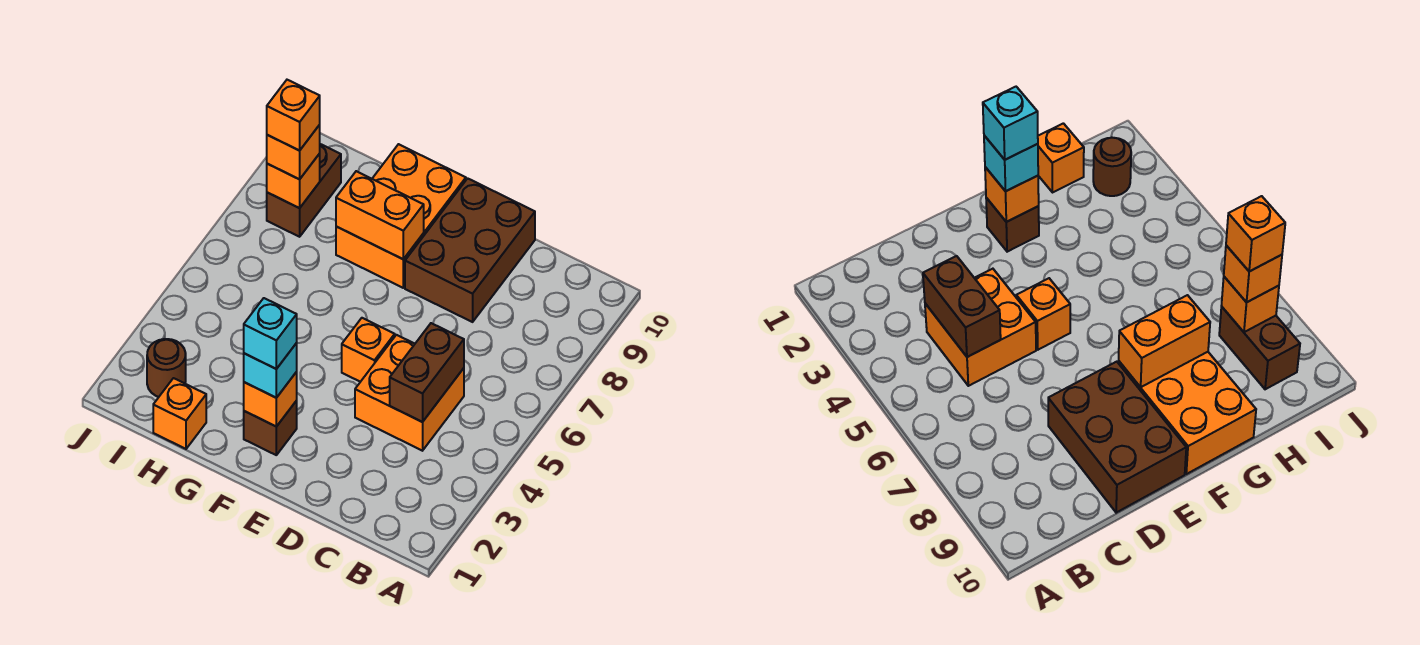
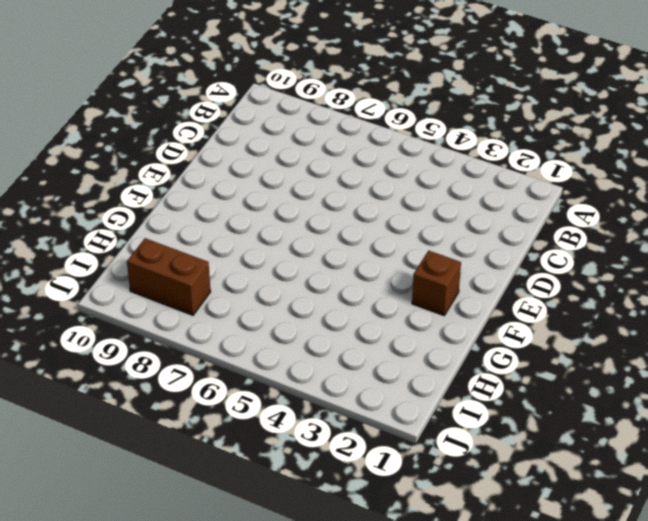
none -> orange brick C4:D5 level 1
none -> brown brick D8:E10 level 1
none -> orange brick E5 level 1

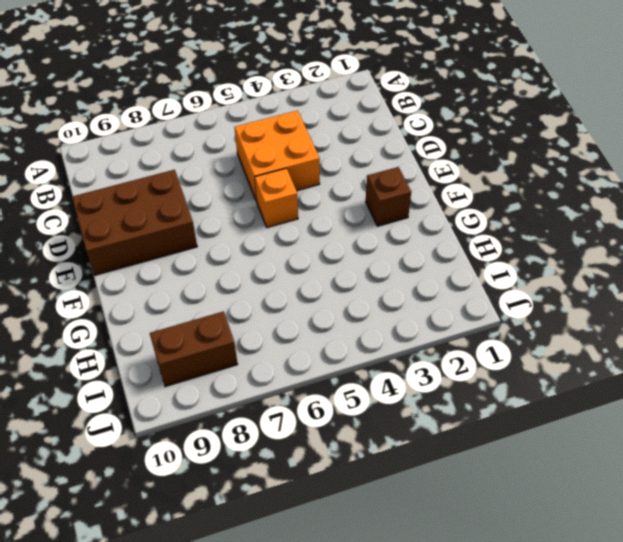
none -> orange brick F8:G10 level 1
none -> orange brick H1 level 1
none -> brown round brick I2 level 1

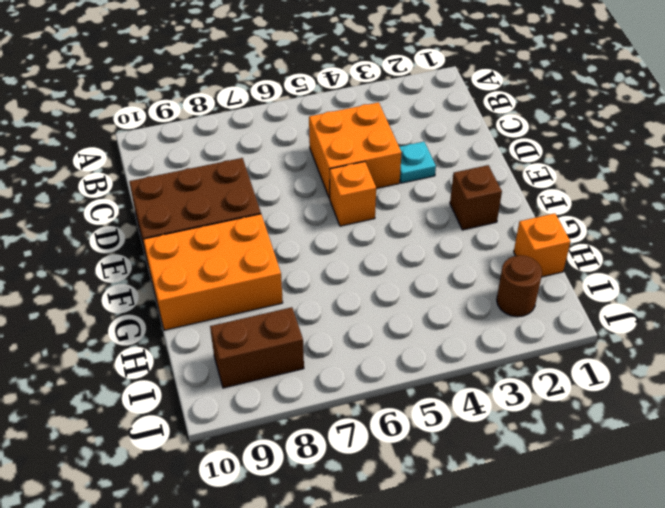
cyan plate D3 level 1 -> none
none -> brown brick C4:C5 level 2
none -> orange brick F2 level 2
none -> orange brick F8:G8 level 2

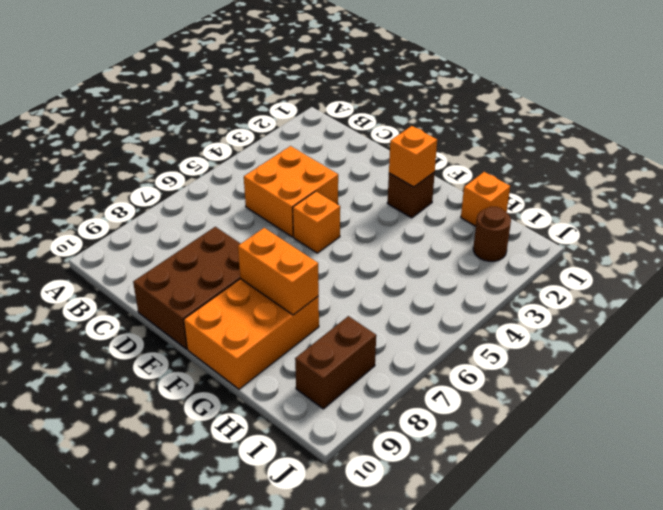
none -> brown brick C4:C5 level 2
none -> orange brick I8 level 2
none -> cyan brick F2 level 3

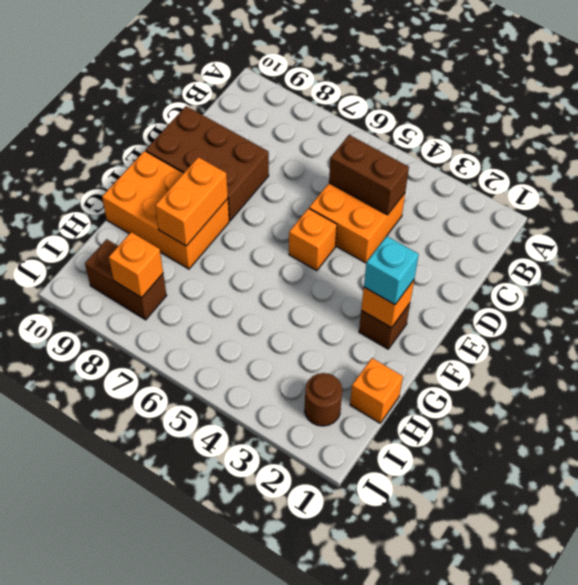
none -> orange brick I8 level 3
none -> cyan brick F2 level 4
none -> orange brick I8 level 4

